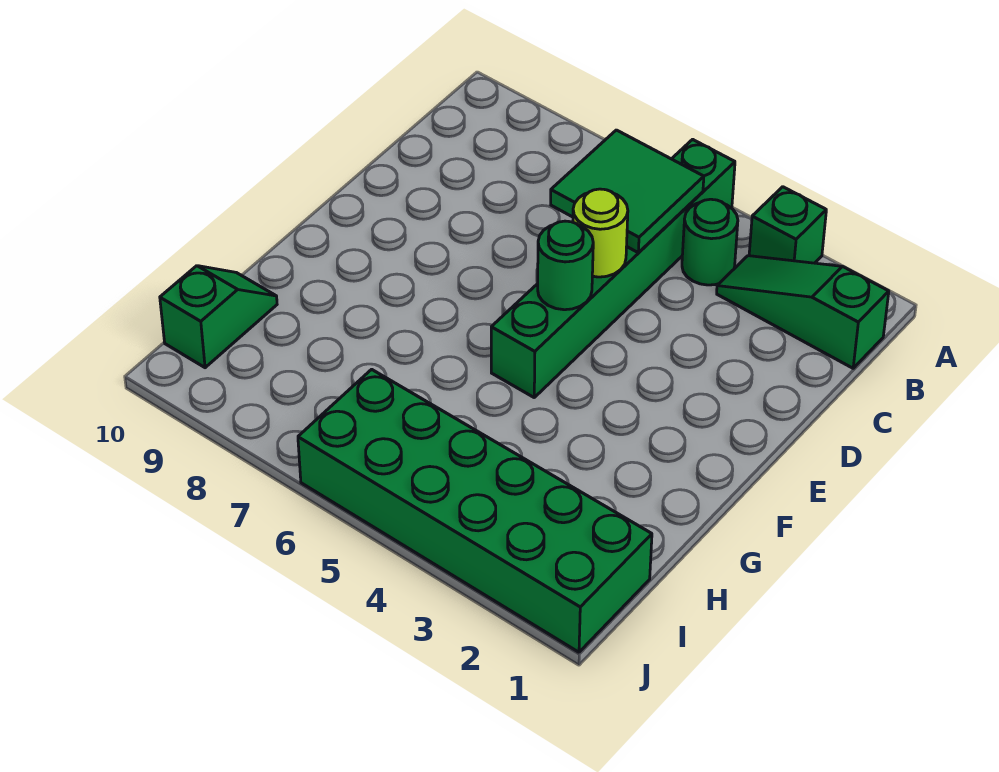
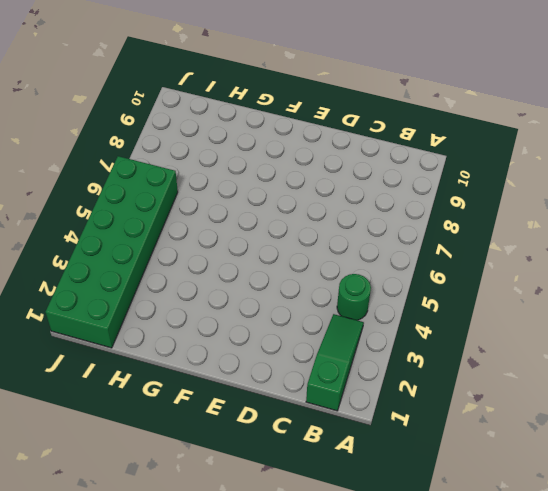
none -> green brick A3 level 1
none -> green brick A5:F5 level 1

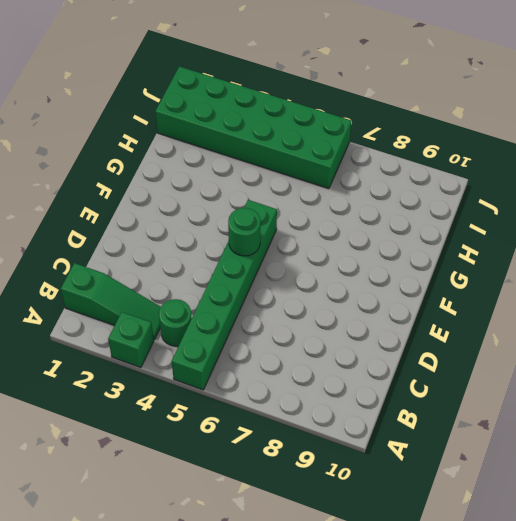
none -> green slope H10:I10 level 1 top I
none -> green tile B5:C6 level 2

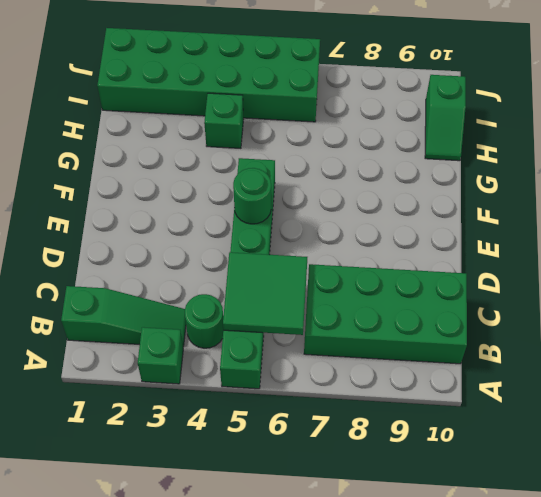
green brick B7:C10 level 1 -> none
green brick H4 level 1 -> none
none -> lime round brick D5 level 2

